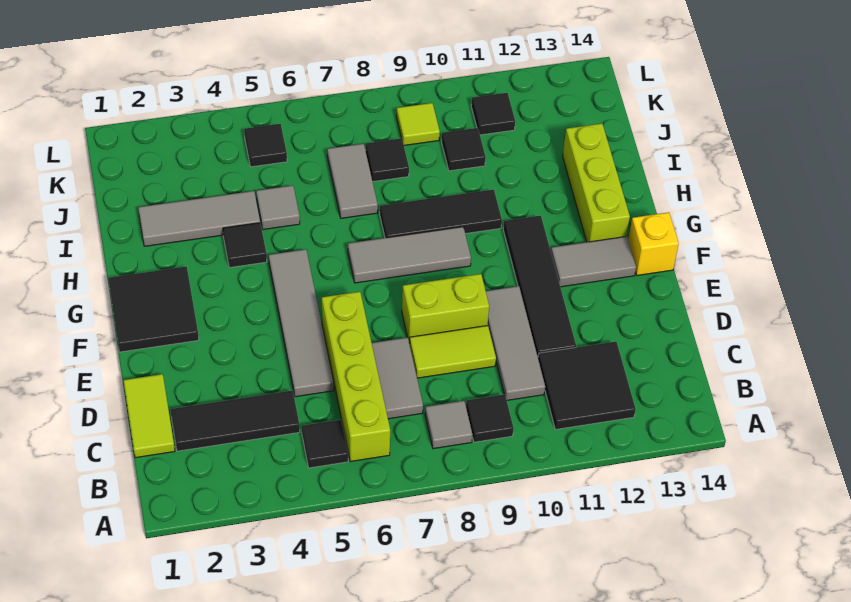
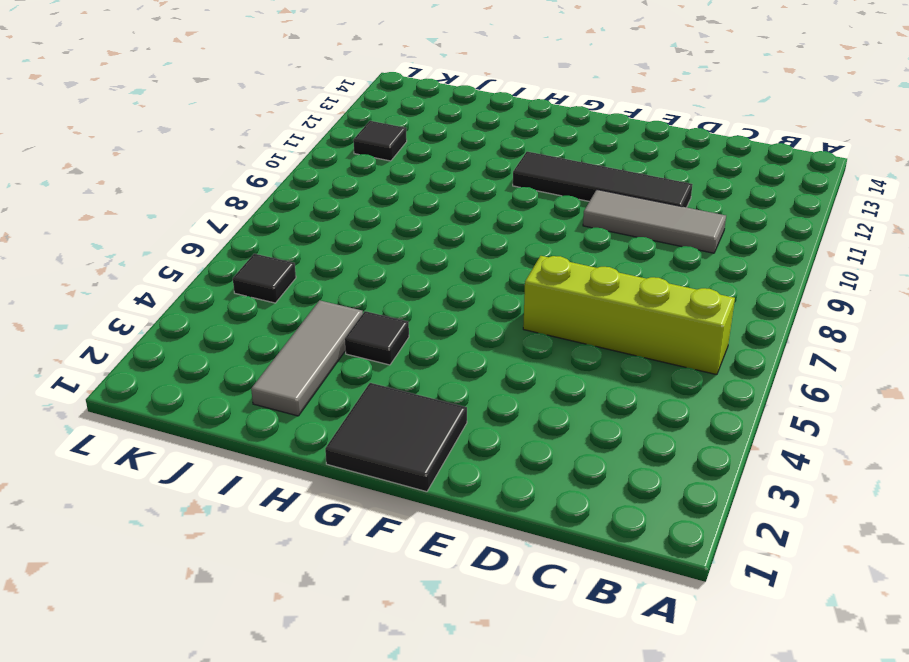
none -> black tile B5 level 1
none -> grey tile B8 level 1
none -> black tile B9 level 1

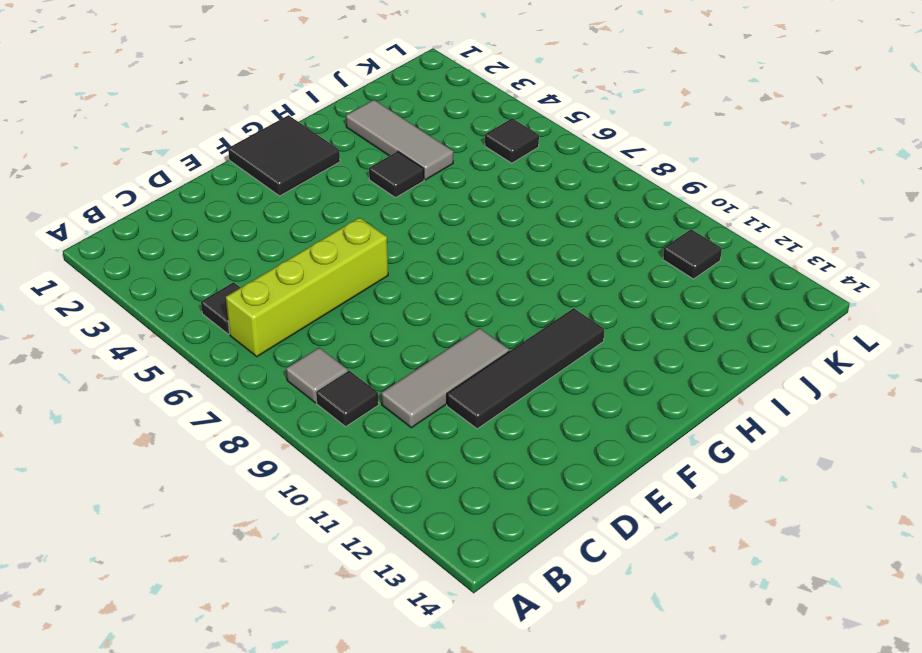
none -> black tile B11:C12 level 1
none -> lime tile C1:D1 level 1
none -> black tile C2:C4 level 1

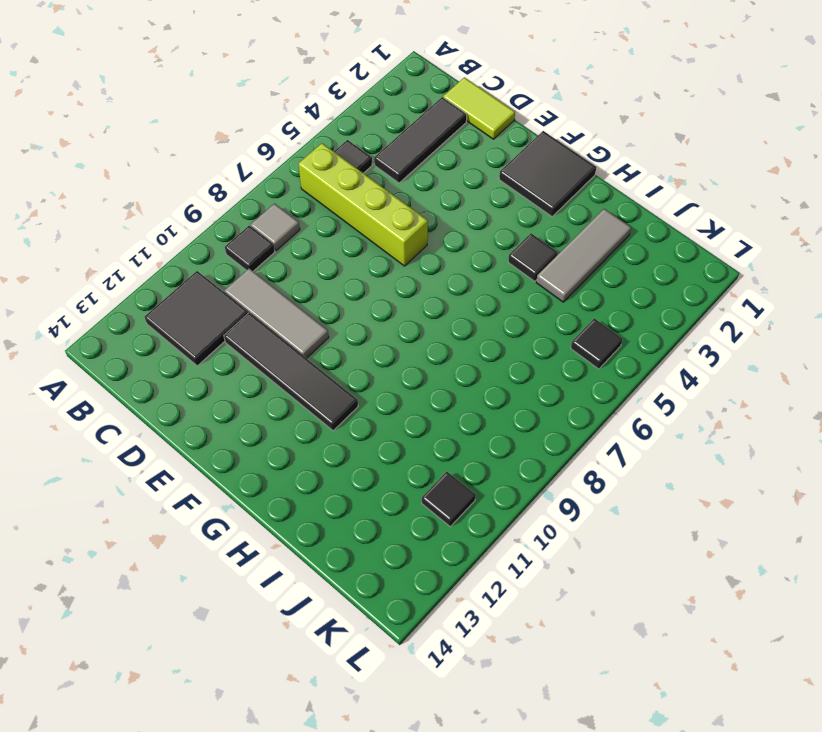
none -> grey tile C7:D7 level 1
none -> grey tile D5:G5 level 1
none -> lime tile D8:D9 level 1

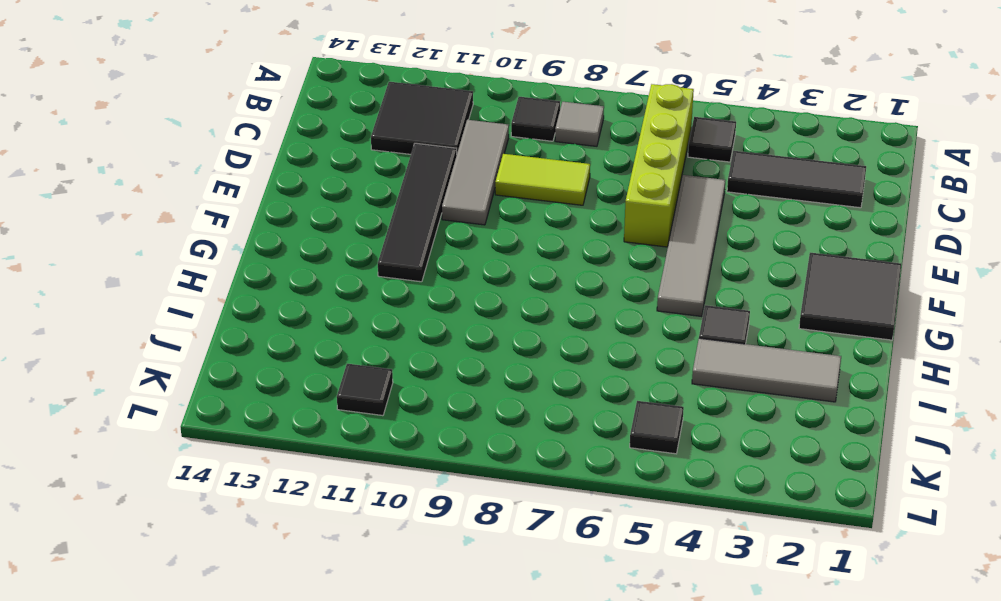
none -> lime tile C1:D1 level 1
none -> grey tile C7:D7 level 1
none -> lime brick E8:E9 level 1

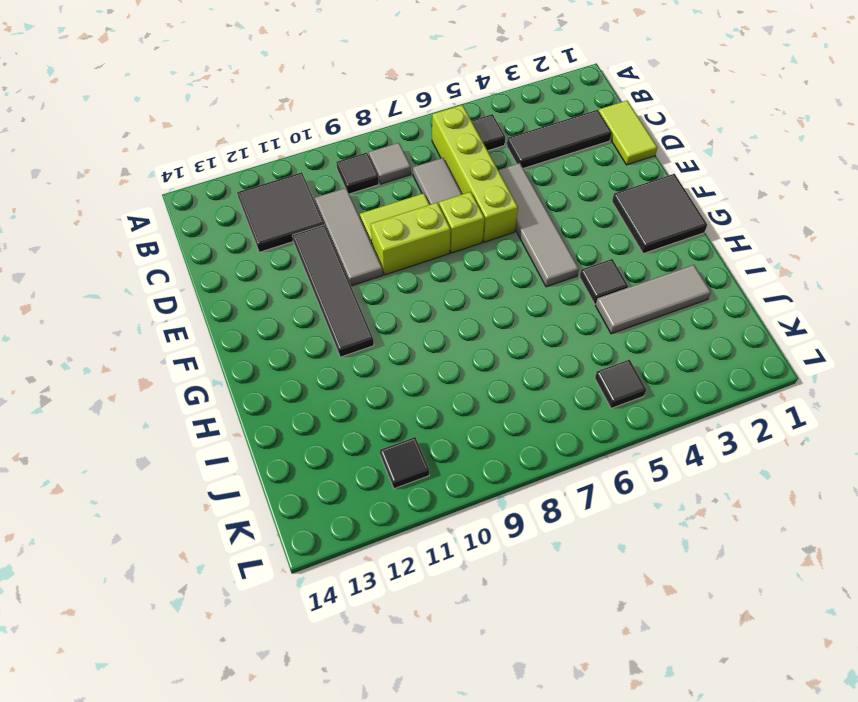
lime brick E7 level 1 -> none
none -> grey tile F12:F13 level 1
none -> yellow brick F14 level 1
none -> grey tile G7:G9 level 1

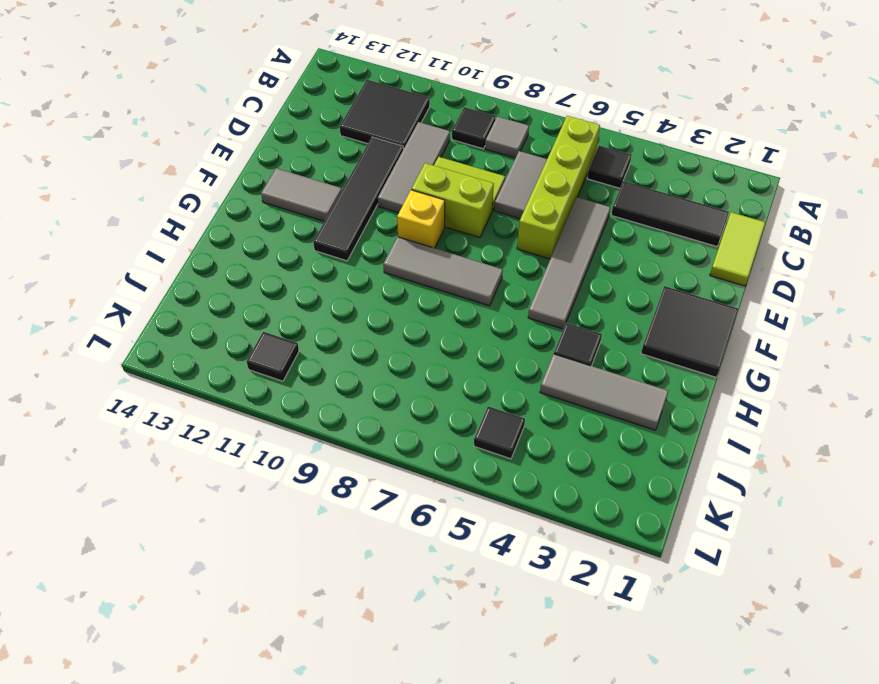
yellow brick F9 level 1 -> yellow brick F14 level 1
none -> lime brick G13:I13 level 1
none -> black tile H8:H10 level 1
none -> grey tile I5 level 1

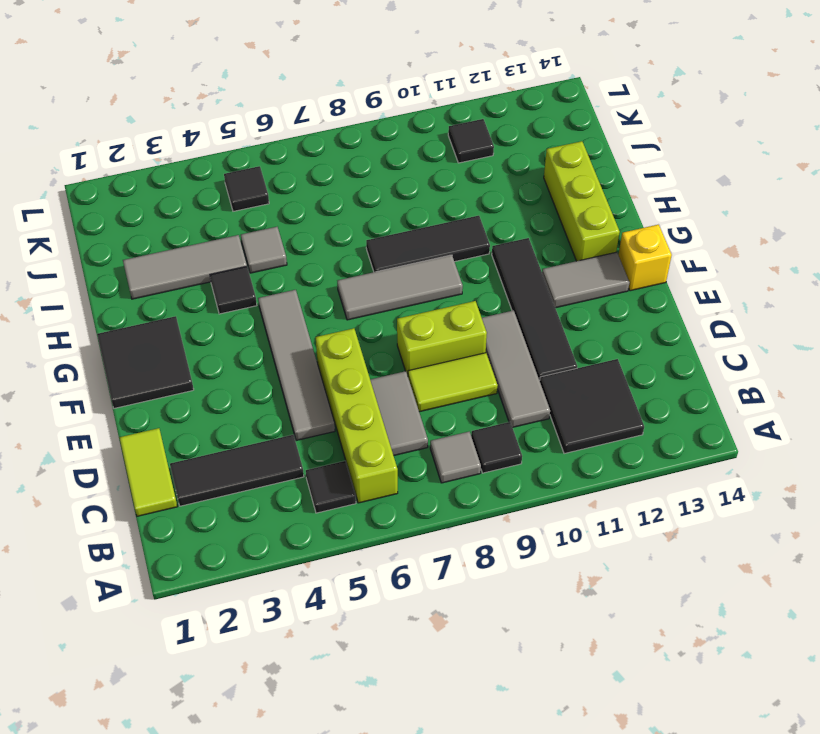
none -> grey tile I7:J7 level 1
none -> black tile J8 level 1
none -> black tile J10 level 1

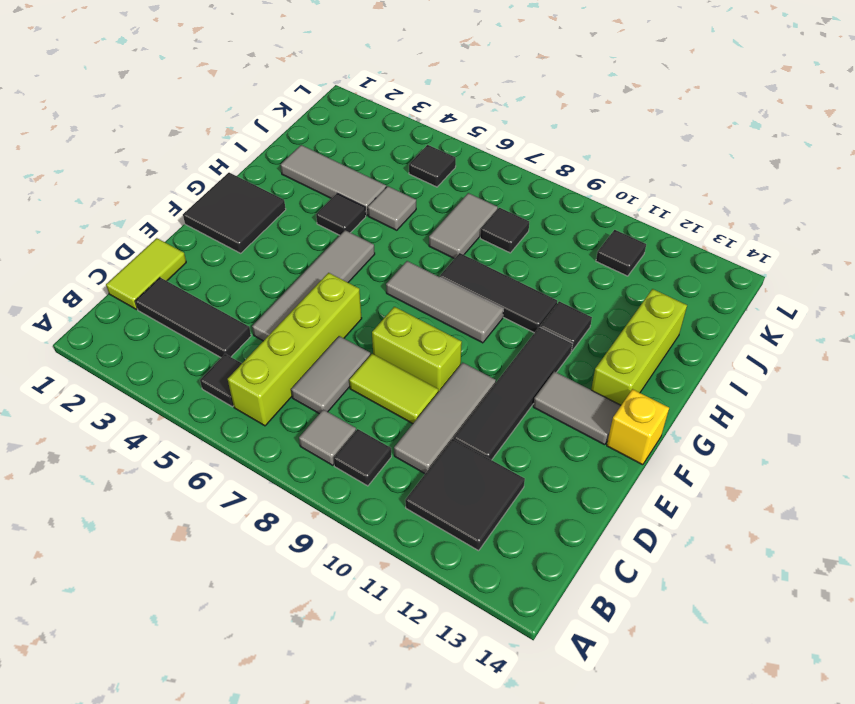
black tile H11 level 1 -> black tile J10 level 1
none -> lime tile K9 level 1

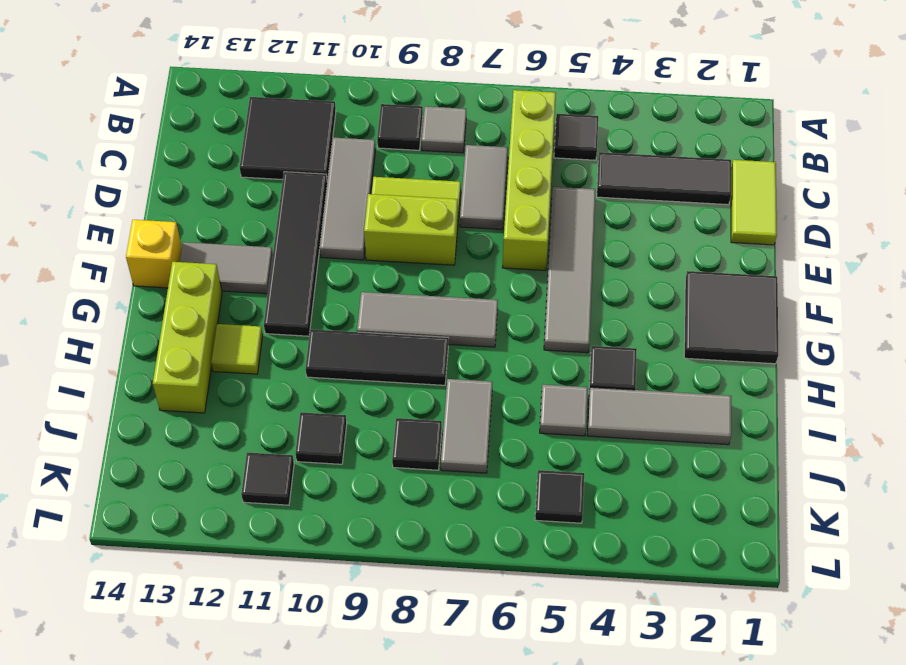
lime tile H12 level 1 -> lime tile K9 level 1

